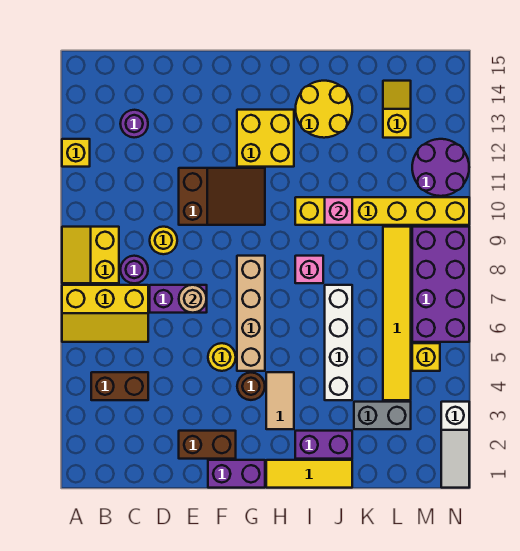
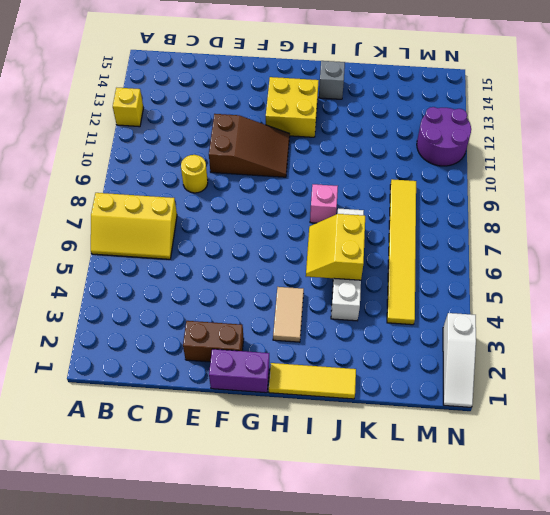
yellow slope I5:J6 level 2 top J -> yellow slope A8:B9 level 1 top B
grey brick I14 level 1 -> yellow round brick I13:J14 level 1
none -> brown brick B4:C4 level 1
none -> purple round brick C8 level 1
none -> purple round brick C13 level 1
none -> purple brick D7:E7 level 1

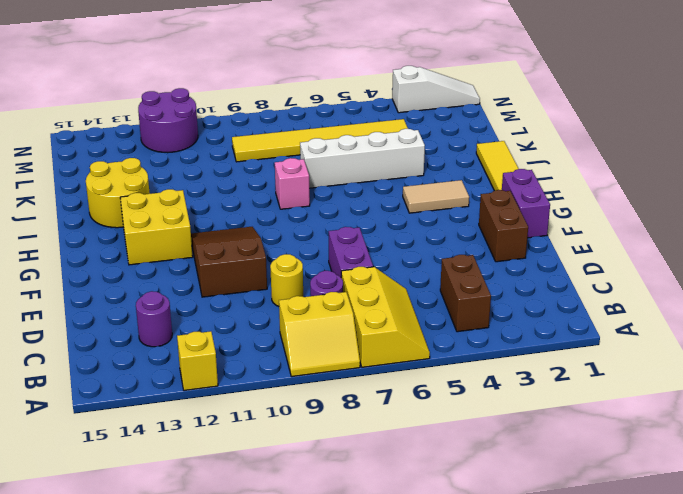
none -> yellow round brick F5 level 1
none -> brown round brick G4 level 1
none -> tan brick G5:G8 level 1
none -> purple brick I2:J2 level 1

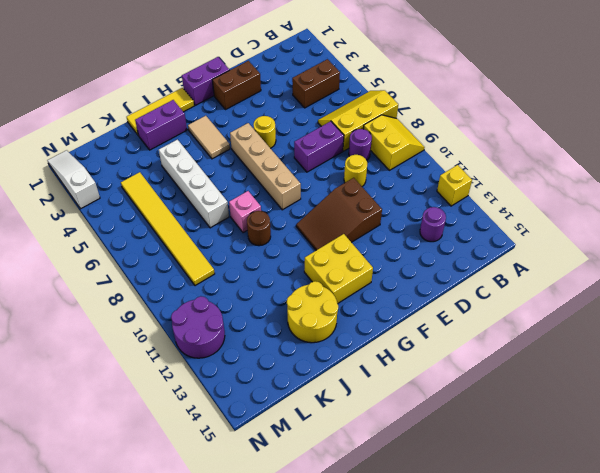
brown round brick I9 level 1 -> brown round brick G4 level 1
none -> yellow brick I10:N10 level 1
none -> grey brick K3:L3 level 1
none -> yellow slope L13:L14 level 1 top 13
none -> yellow brick M5 level 1

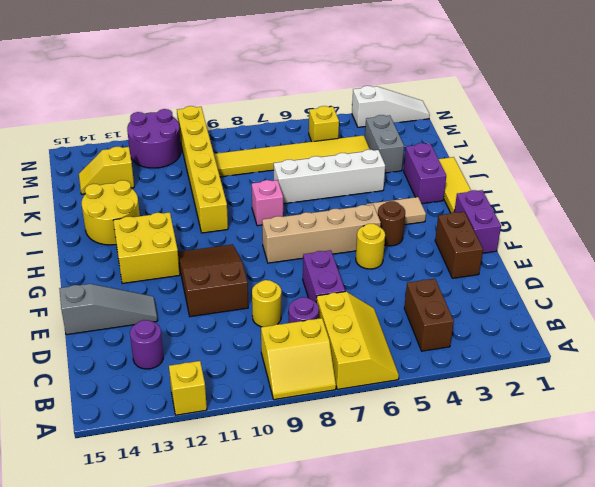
grey slope E13:E15 level 1 top 15 -> none
none -> purple brick M6:N9 level 1
none -> tan round brick E7 level 2
none -> pink brick J10 level 2

